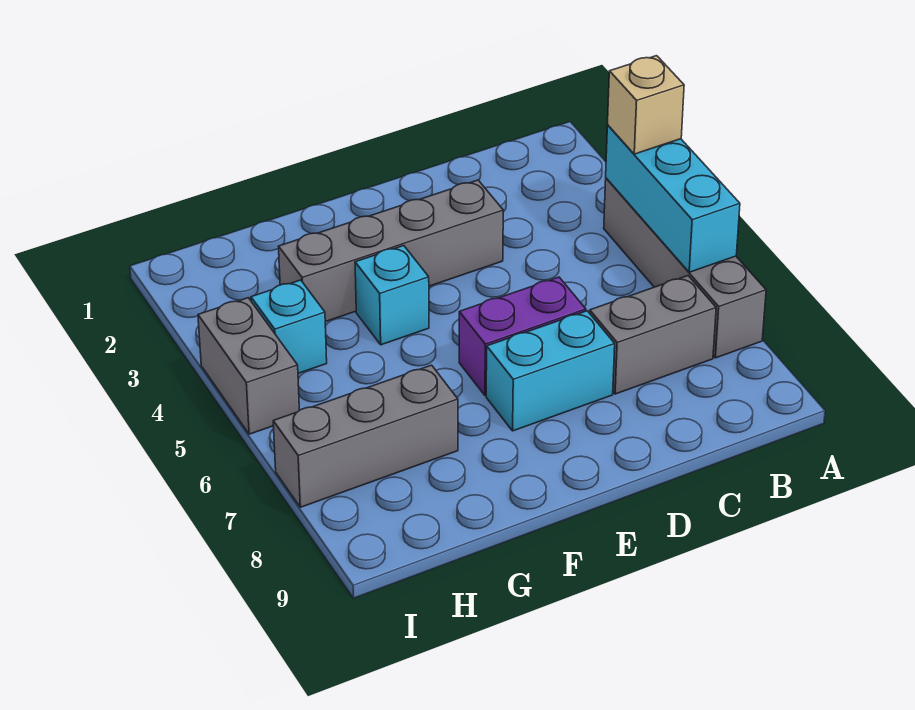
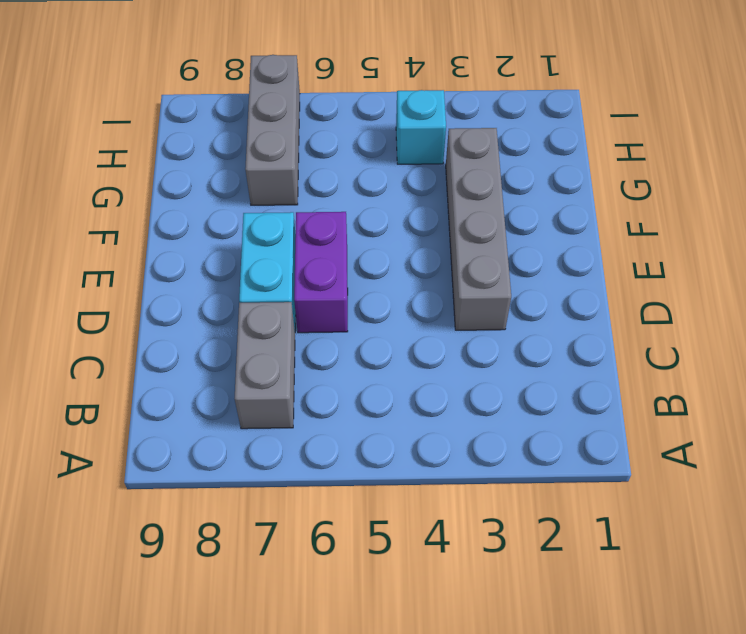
none -> grey brick A4:A7 level 1
none -> cyan brick F4 level 1

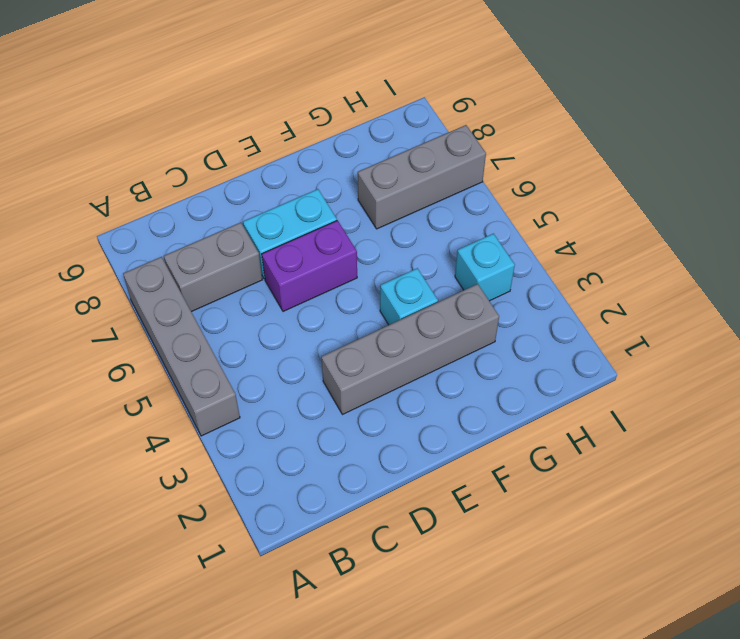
none -> grey brick I4:I5 level 1
none -> cyan brick A4:A6 level 2

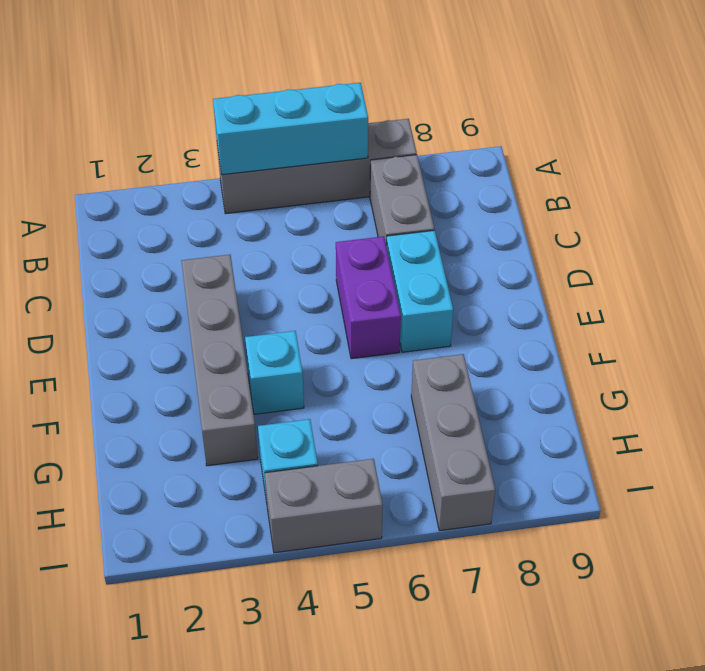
none -> tan brick A4 level 3

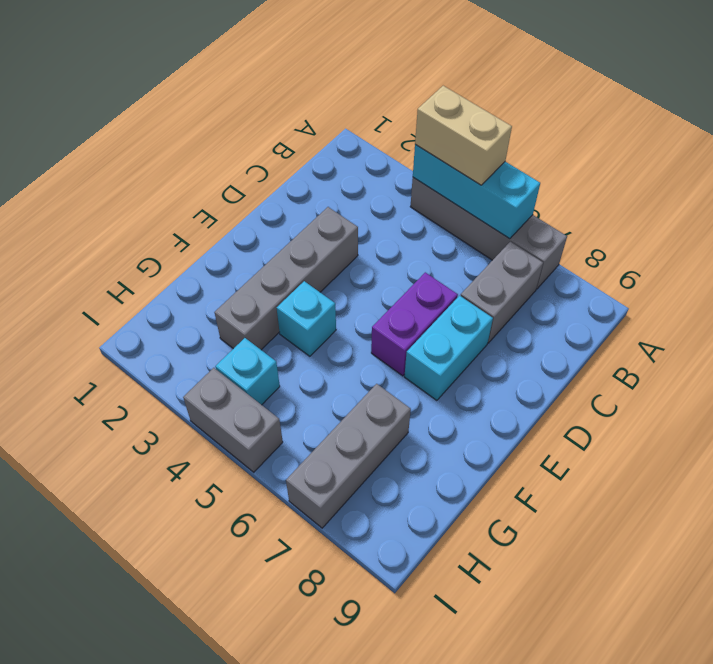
tan brick A4:A5 level 3 -> tan brick A4 level 3

